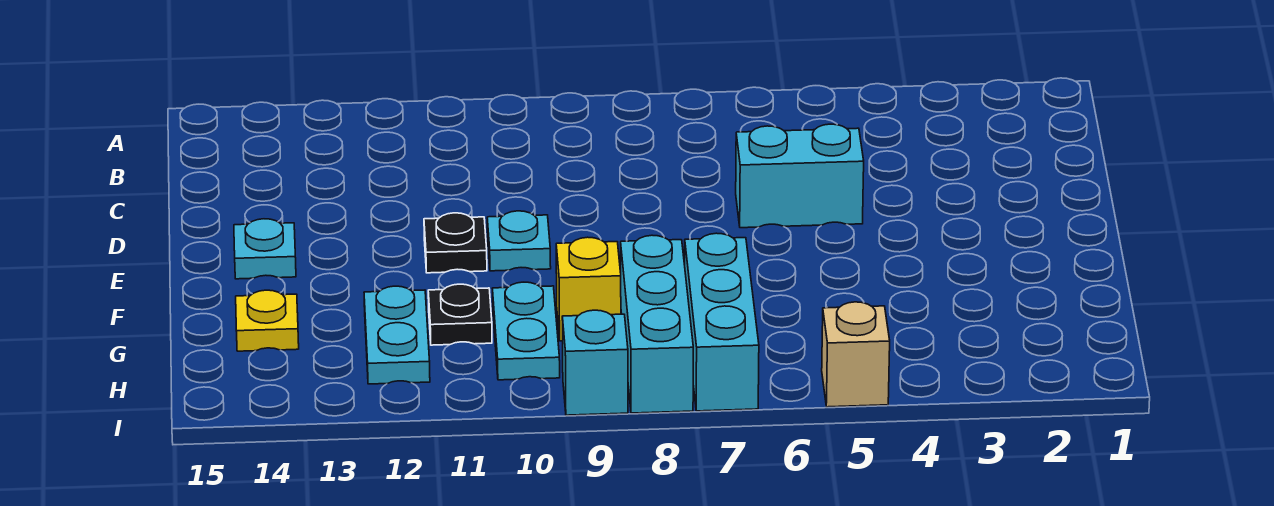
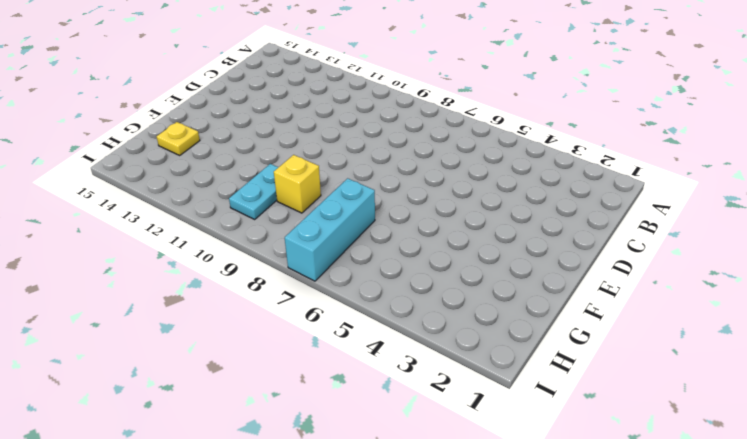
none -> cyan brick D5:D6 level 1
none -> cyan plate E10 level 1
none -> black plate E11 level 1

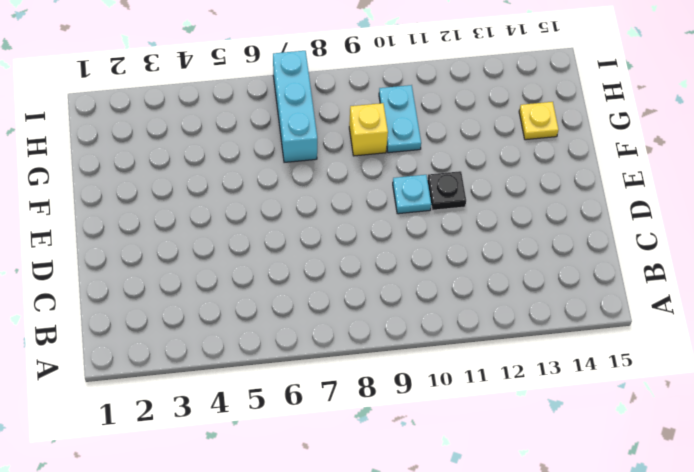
none -> cyan brick D5:D6 level 1
none -> cyan plate E14 level 1
none -> cyan brick G8:I8 level 1

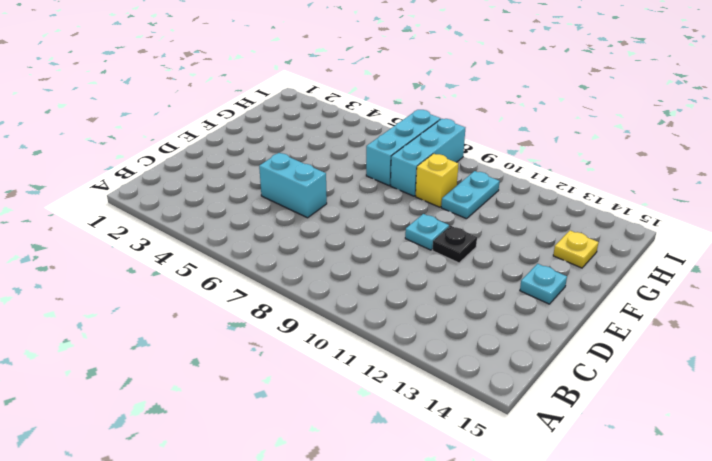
none -> black plate G11 level 1
none -> cyan plate G12:H12 level 1
none -> tan brick I5 level 1

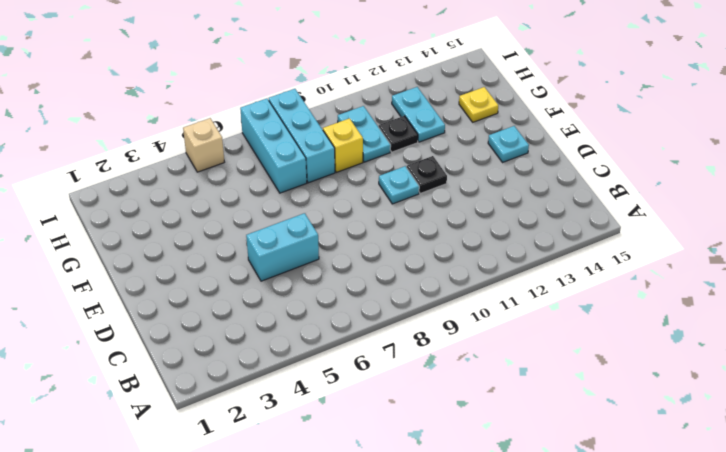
none -> cyan brick I9 level 1

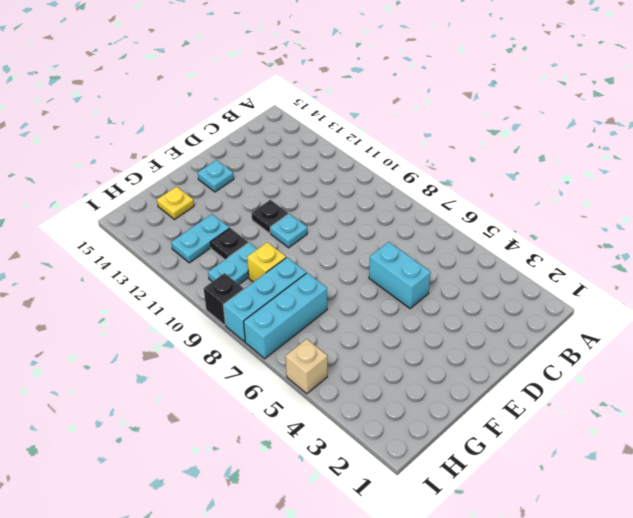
black brick I9 level 1 -> cyan brick I9 level 1

